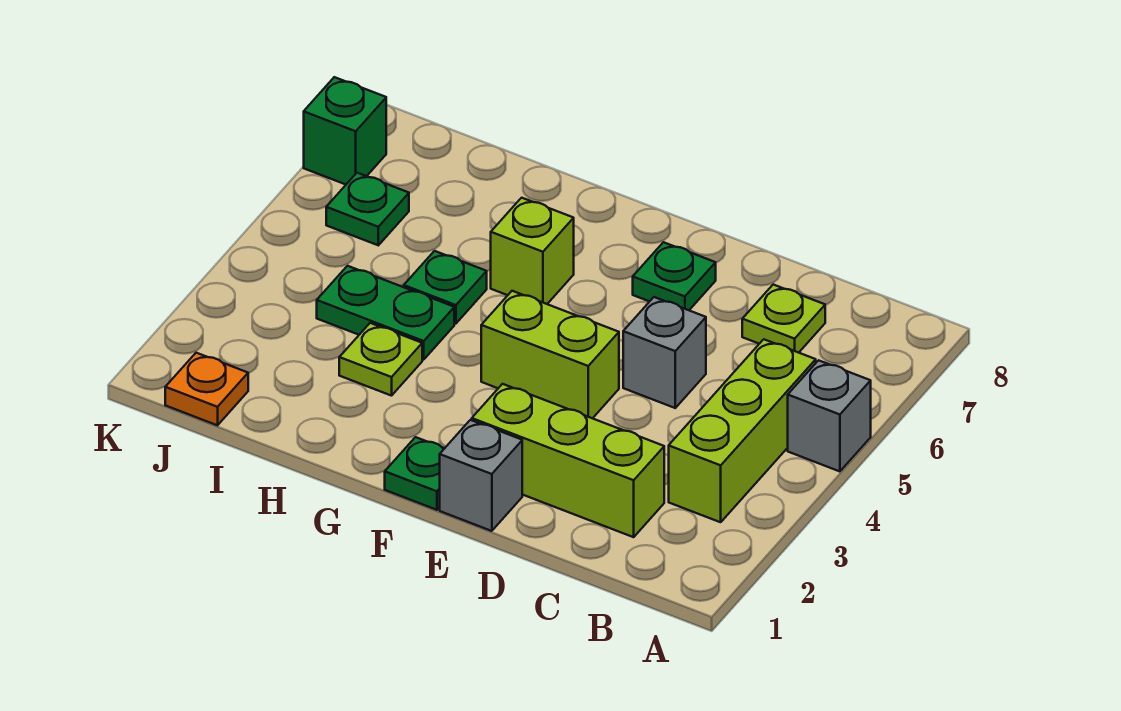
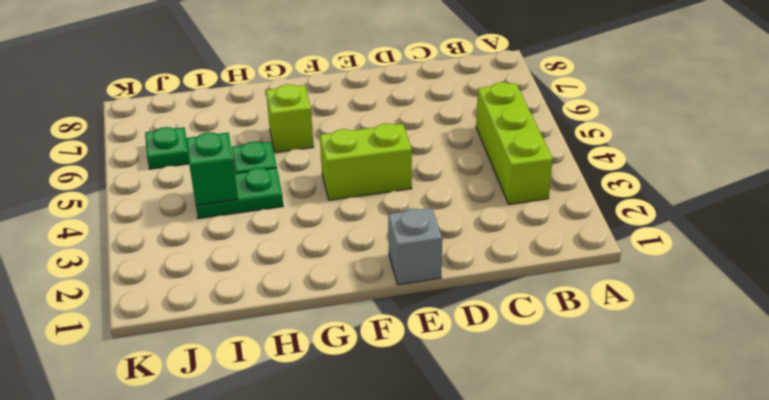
green brick I4 level 2 -> green brick K7 level 1
none -> grey brick A5 level 1
none -> lime brick C2:E2 level 1
none -> lime plate C7 level 1

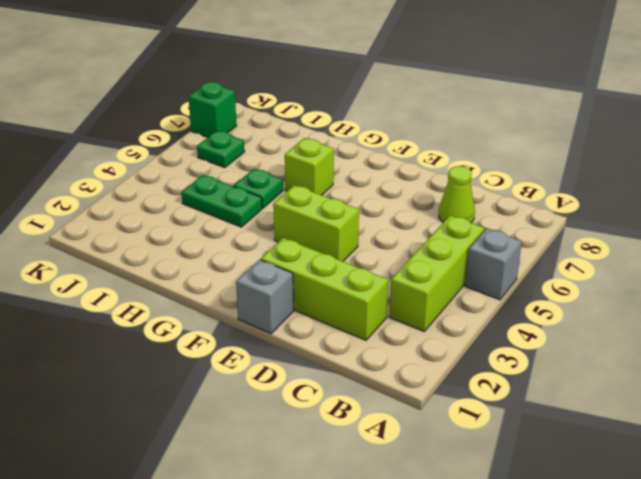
lime cone C7 level 1 -> lime plate C7 level 1
none -> grey brick D5 level 1
none -> green plate E7 level 1
none -> green plate F1 level 1

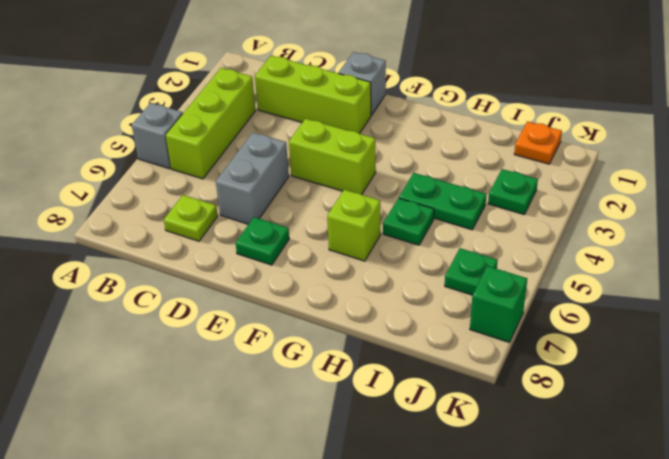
grey brick D5:D6 level 1 -> grey brick D5 level 1
green plate J3 level 1 -> green plate F1 level 1
none -> lime plate H3 level 1

